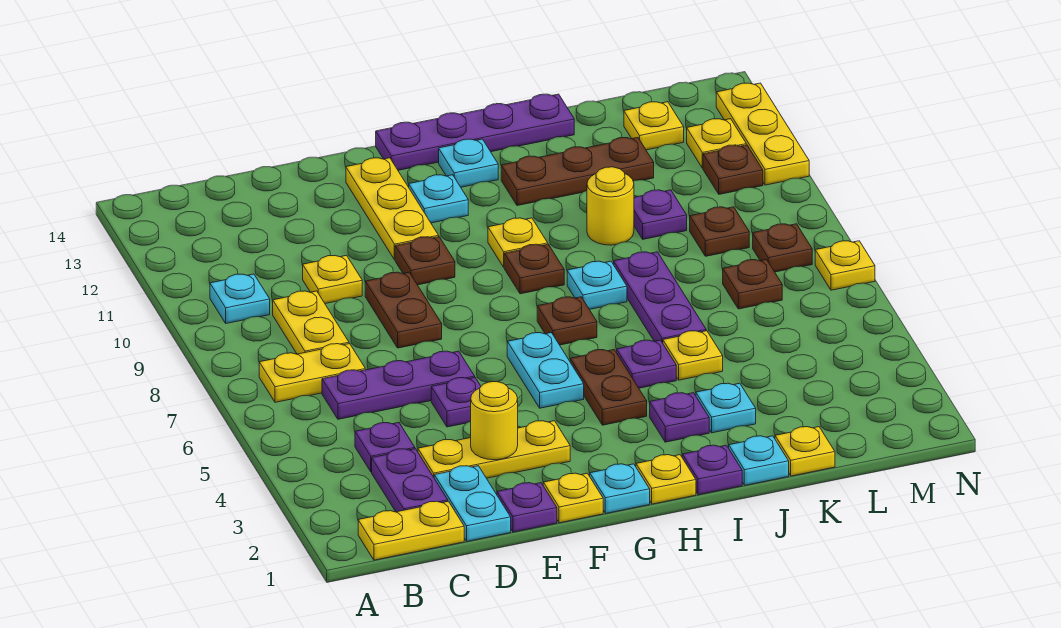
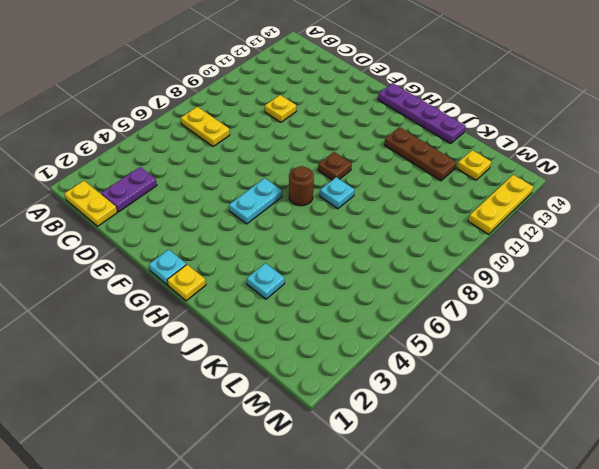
brown round brick H7 level 1 -> brown plate H7 level 1
none -> cyan plate B10 level 1
none -> purple plate C4 level 1
none -> purple plate C6:E6 level 1
none -> yellow plate C8:C9 level 1

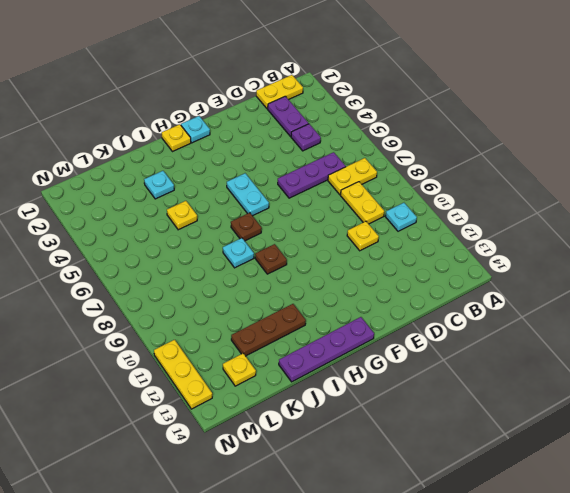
none -> cyan plate D1:D2 level 1
none -> yellow plate D3:F3 level 1
none -> purple plate E1 level 1
none -> purple plate E5 level 1

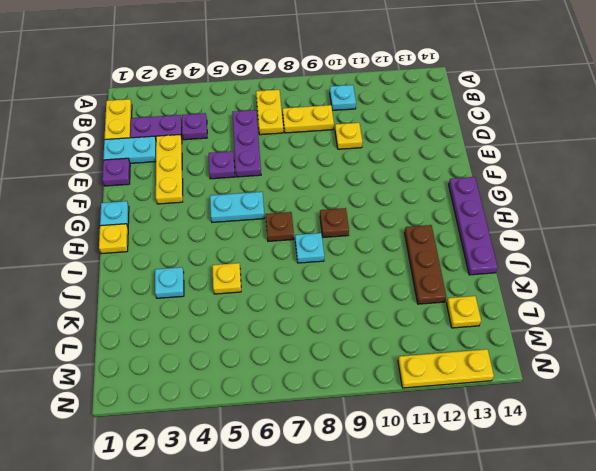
none -> brown plate E8:E9 level 1
none -> yellow plate F1 level 1
none -> brown plate F10 level 1
none -> yellow plate F11:F13 level 1

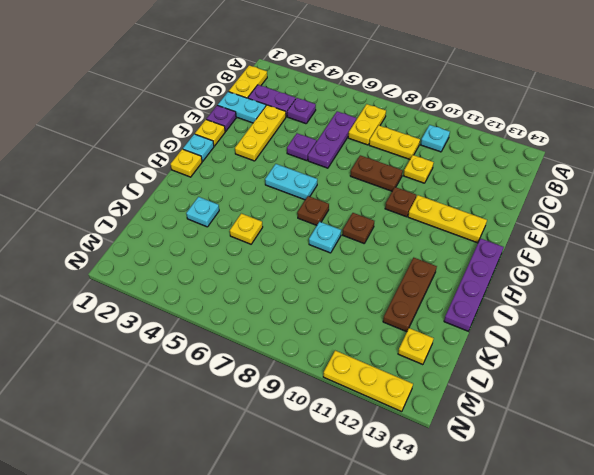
none -> cyan plate G12 level 1
none -> brown plate H4:H5 level 1
none -> yellow plate H10 level 1
none -> cyan plate H13 level 1

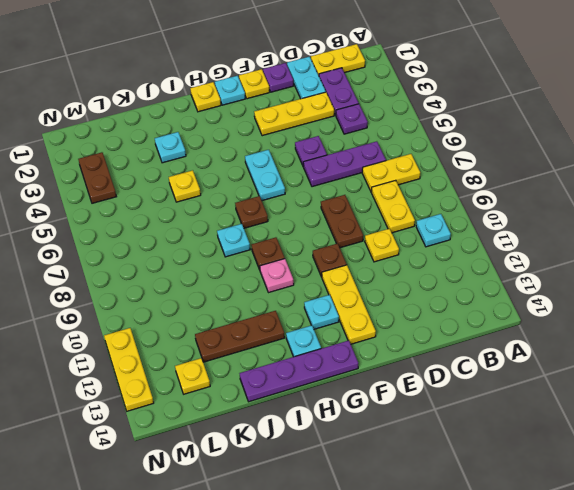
pink plate H10 level 1 -> yellow plate H10 level 1
brown plate M3:M4 level 1 -> brown plate H4:H5 level 1
none -> purple plate I1 level 1
none -> purple plate I3 level 1
none -> purple plate I5 level 1
none -> cyan plate J1 level 1

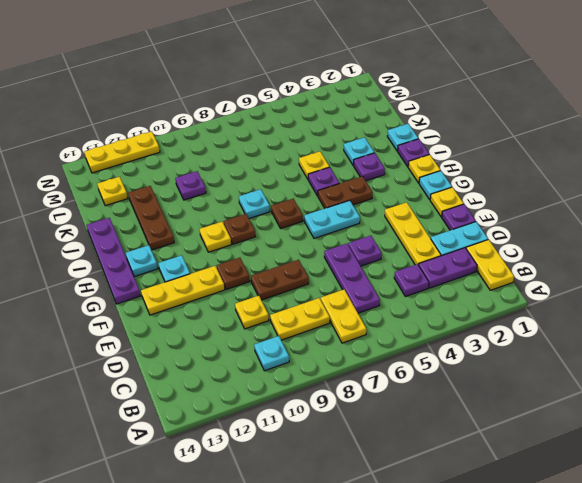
none -> purple plate J6:J8 level 1
none -> yellow round brick J10 level 1
none -> yellow plate K1 level 1
none -> brown plate L7 level 1

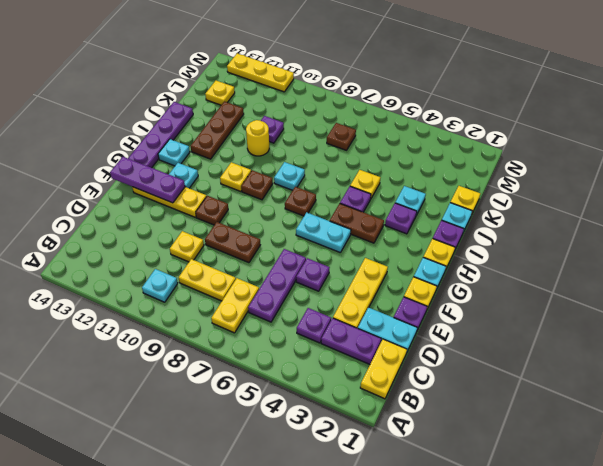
purple plate F12:F14 level 2 -> purple plate J6:J8 level 1
none -> brown plate L9 level 1
none -> brown plate M8 level 1
none -> brown plate M11 level 1
none -> yellow plate M12 level 1

